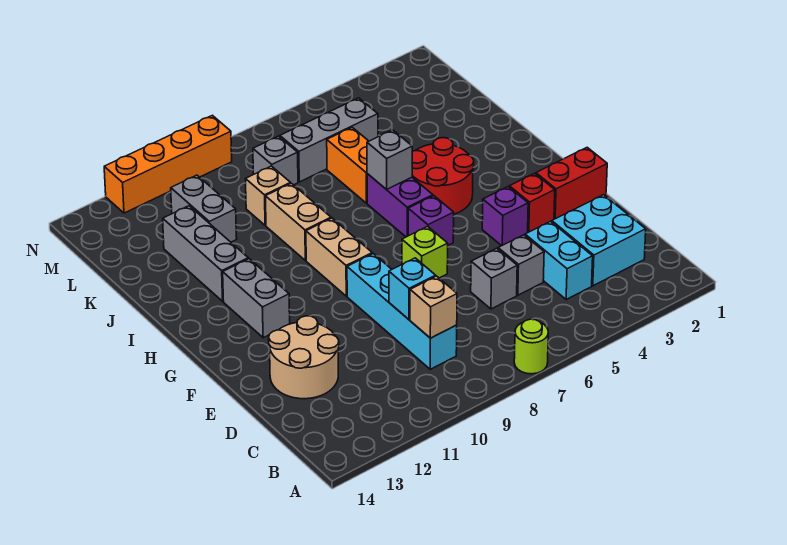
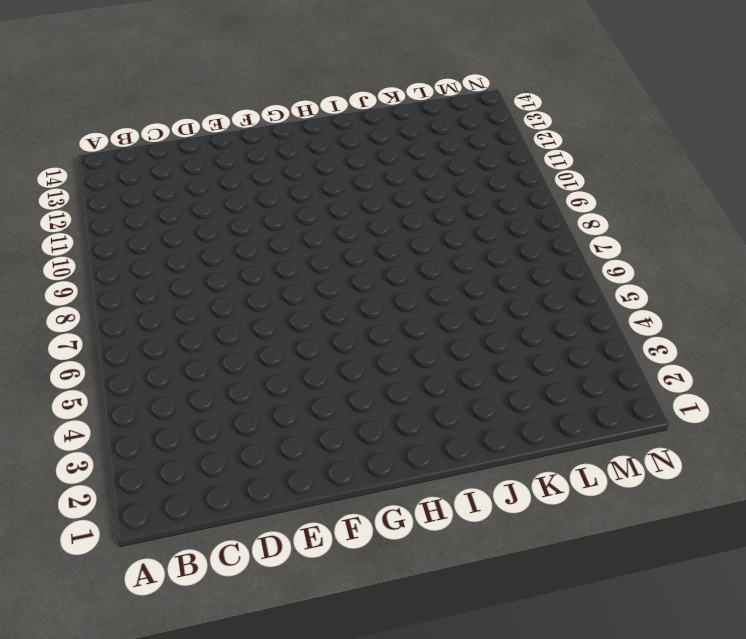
none -> lime round brick A7 level 1
none -> cyan brick C2:D3 level 1
none -> cyan brick C4:D4 level 1

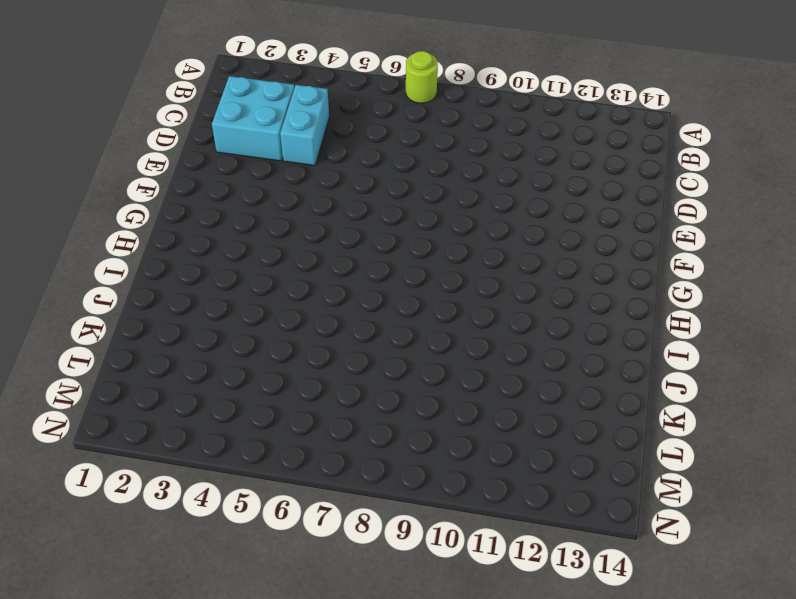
none -> cyan brick C9:F9 level 1
none -> grey brick D5 level 1
none -> grey brick D6 level 1

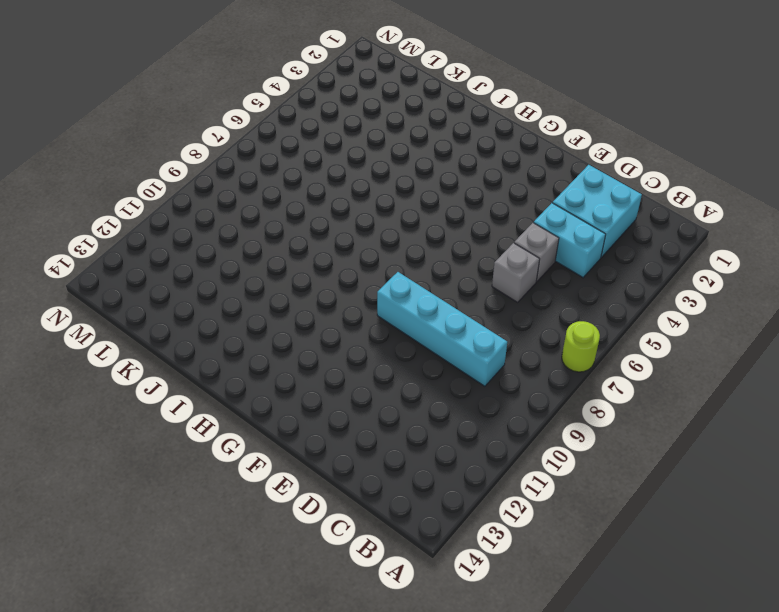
none -> tan round brick D12:E13 level 1
none -> red brick F1:F2 level 1
none -> red brick F3 level 1

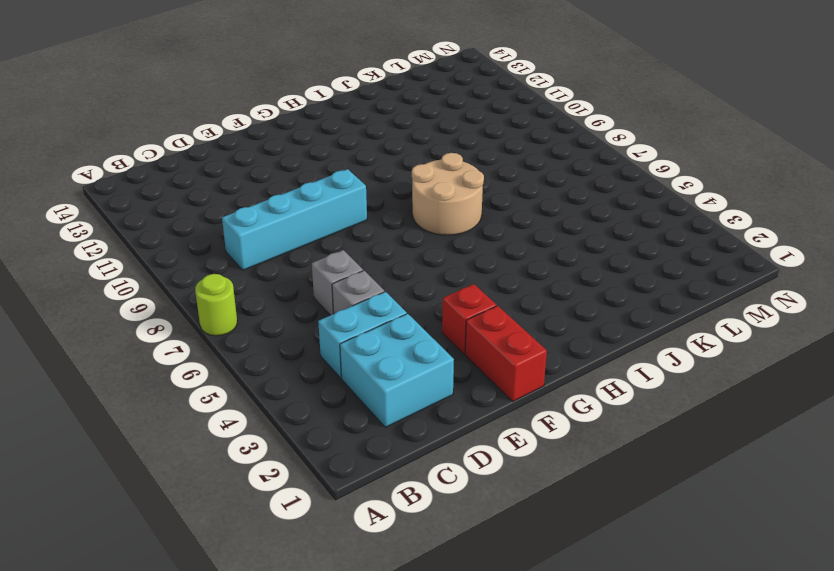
tan round brick H7:I8 level 1 -> tan round brick D12:E13 level 1
none -> purple brick F4 level 1
none -> lime brick F7 level 1
none -> purple brick G6 level 1

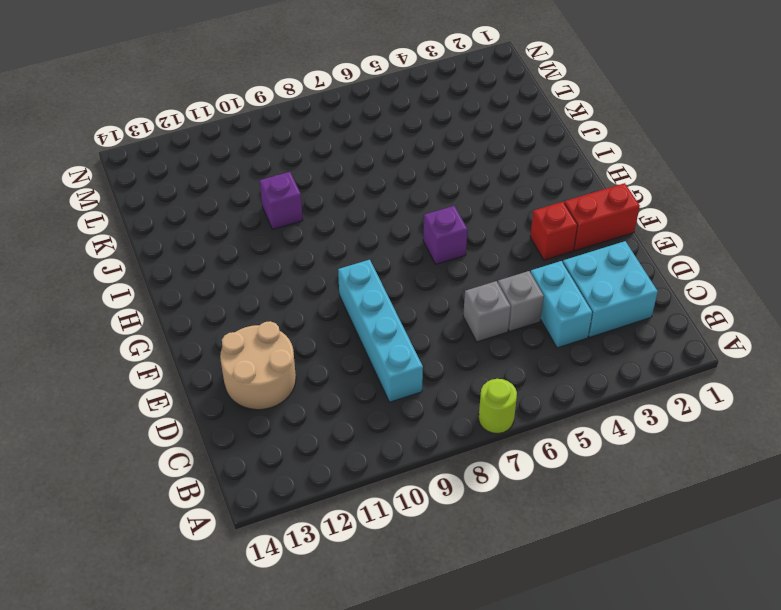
purple brick J10 level 1 -> purple brick F4 level 1
none -> lime brick F7 level 1
none -> tan brick G9:H9 level 1
none -> grey brick G12:H12 level 1

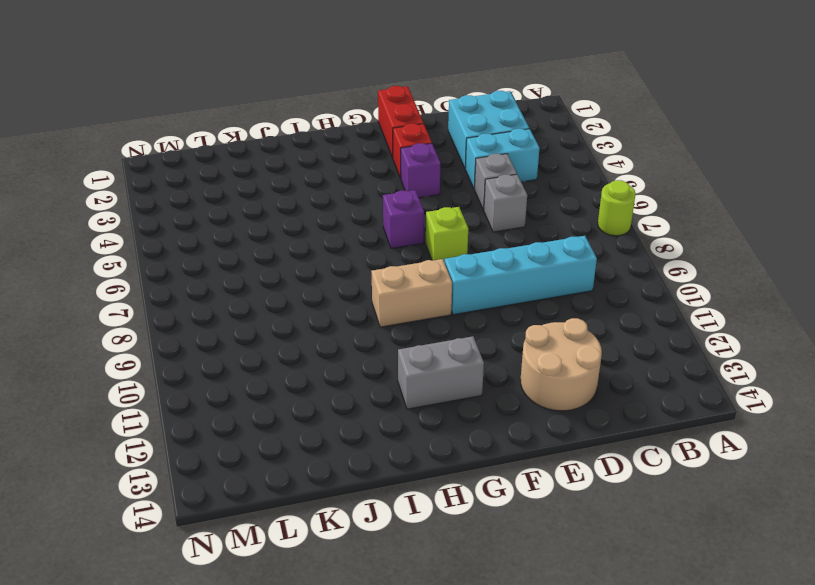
none -> red round brick H4:I5 level 1
none -> purple brick H6:I6 level 1
none -> tan brick I9:J9 level 1

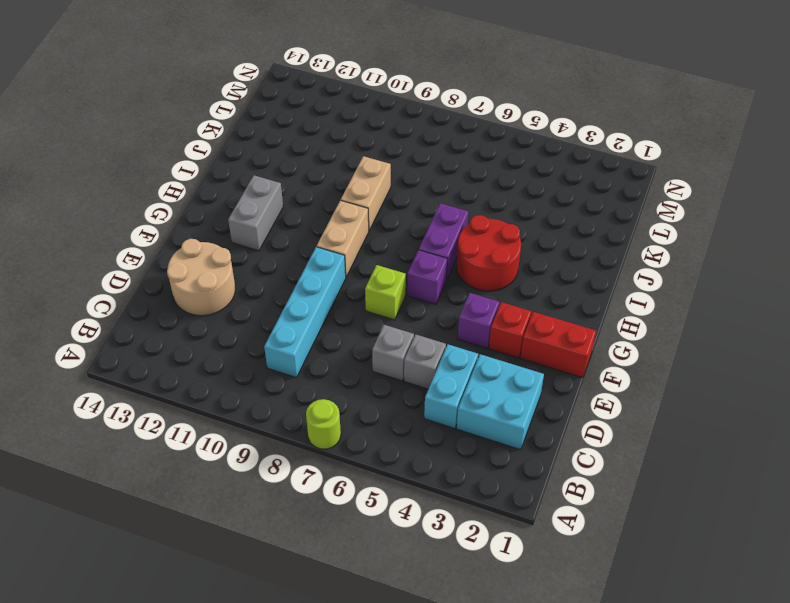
none -> grey brick I12:K12 level 1
none -> orange brick J6:K6 level 1
none -> tan brick K9 level 1

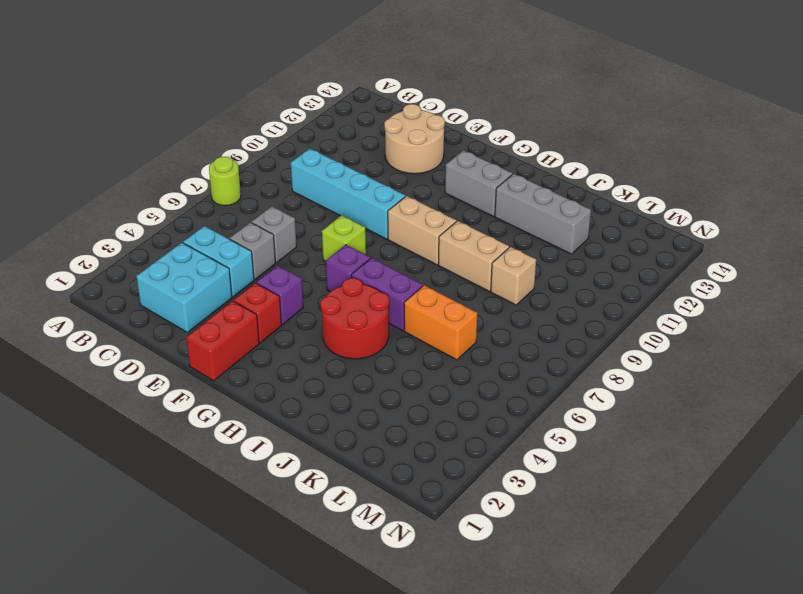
none -> grey brick K11:L11 level 1
none -> grey brick L5:L7 level 1
none -> grey brick L8 level 1

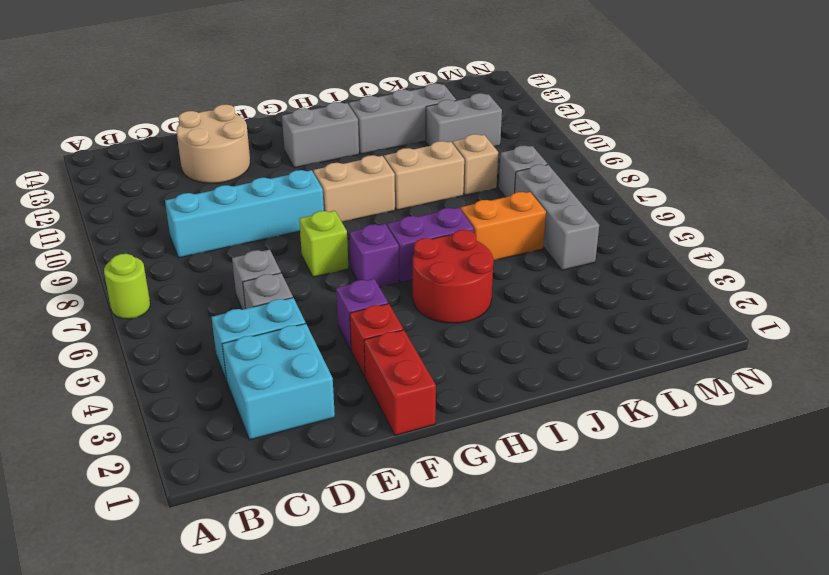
none -> orange brick N9:N12 level 1
none -> tan brick C9 level 2
none -> cyan brick D9 level 2

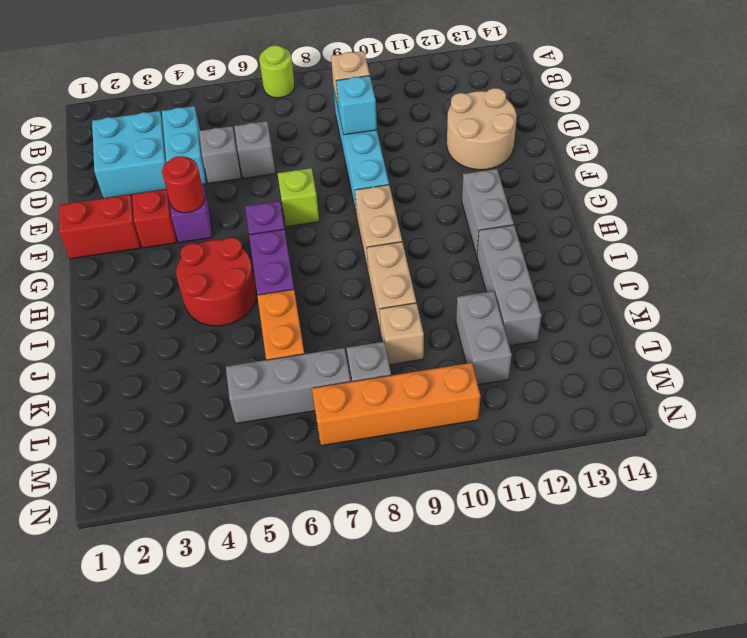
red round brick F4 level 2 -> none
orange brick M7:M10 level 1 -> orange brick N9:N12 level 1
none -> grey brick I6 level 2

